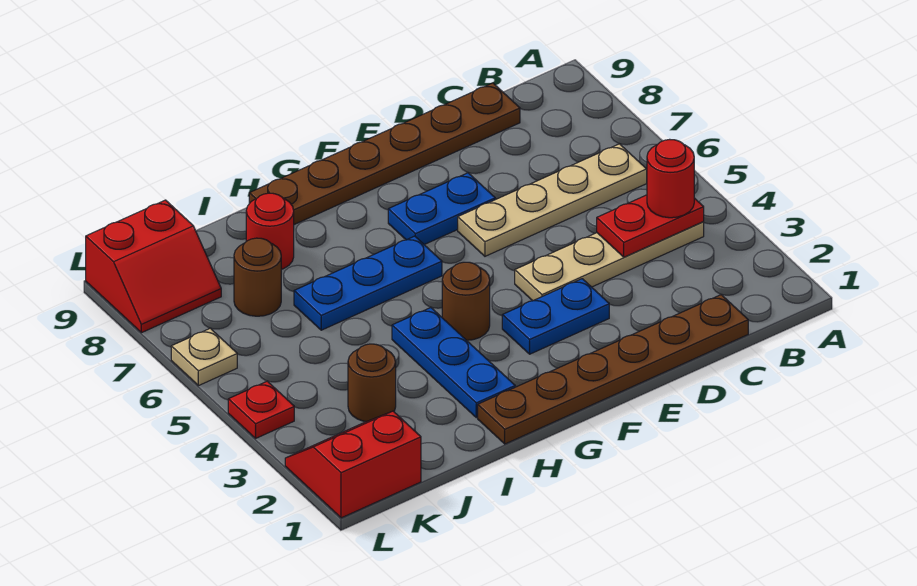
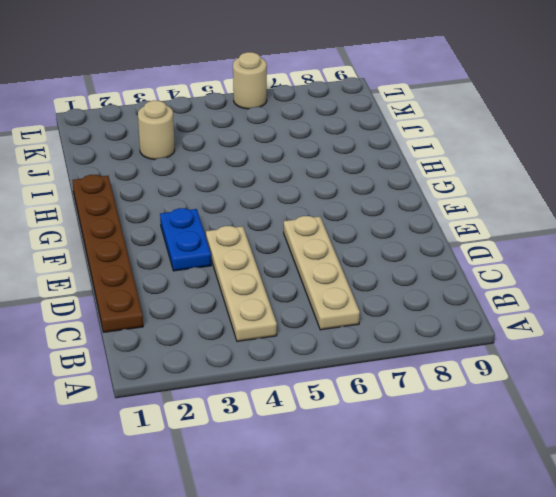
tan round brick J3 level 1 -> brown round brick J3 level 1
tan round brick L6 level 1 -> tan plate L6 level 1
none -> brown plate C9:H9 level 1
none -> blue plate E7:F7 level 1
none -> brown round brick G4 level 1

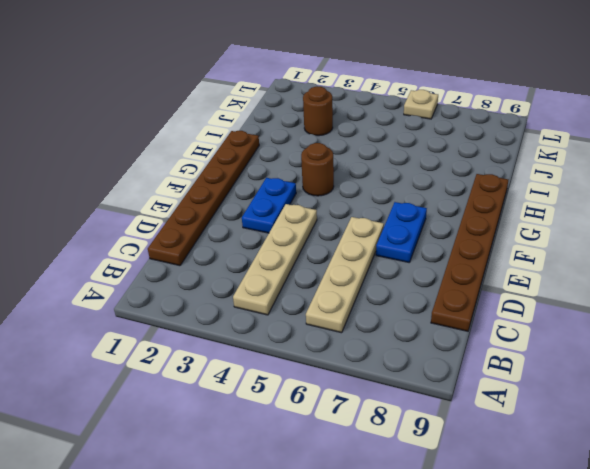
none -> blue plate G6:I6 level 1
none -> blue plate H2:H4 level 1
none -> red round brick I8 level 1

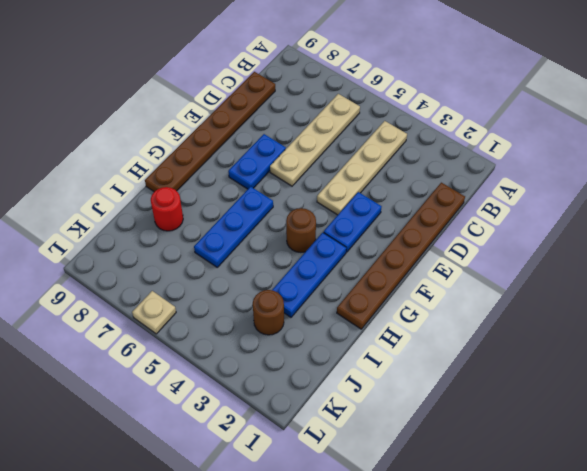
blue plate G3:I3 level 1 -> blue plate H2:H4 level 1
none -> brown round brick J7 level 1
none -> red slope K1:L2 level 1 top 1
none -> red slope K8:L9 level 1 top 9

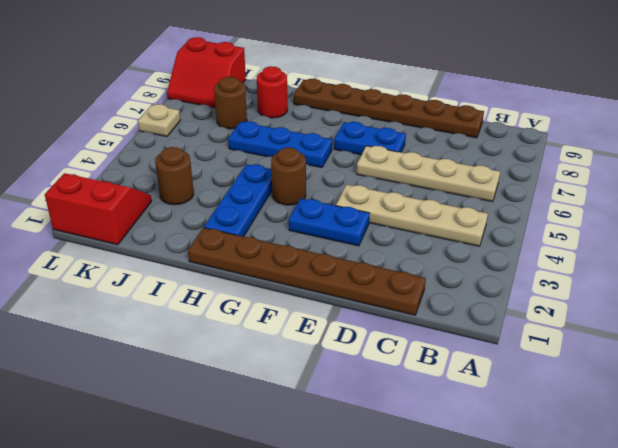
none -> red plate L4 level 1
none -> red plate B4:C4 level 2
none -> red round brick B4 level 3

